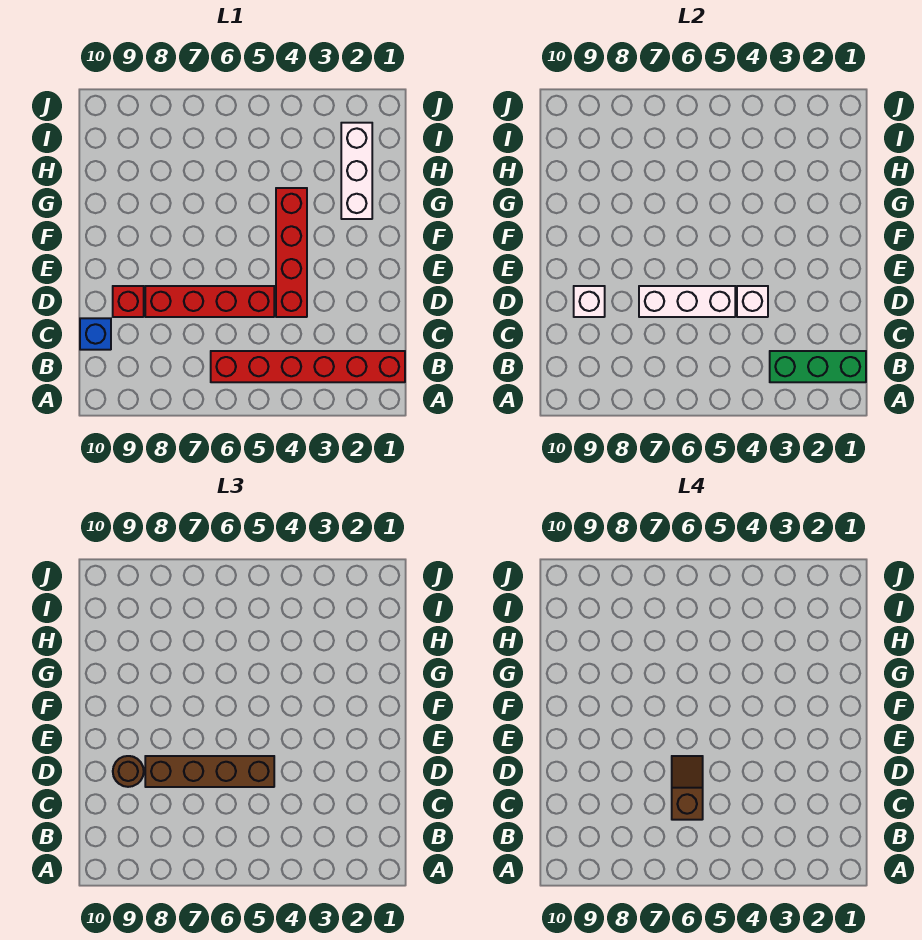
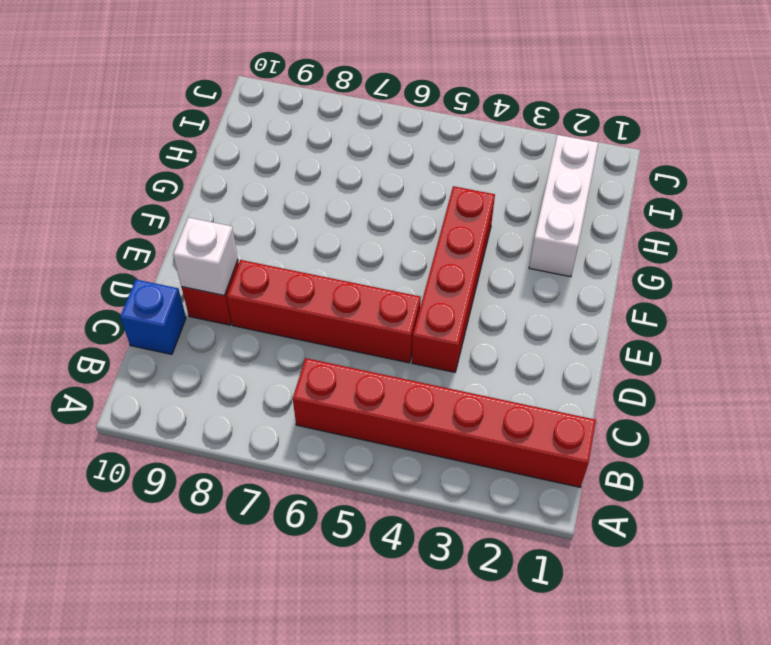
none -> green brick B1:B3 level 2
none -> white brick D4 level 2
none -> white brick D5:D7 level 2

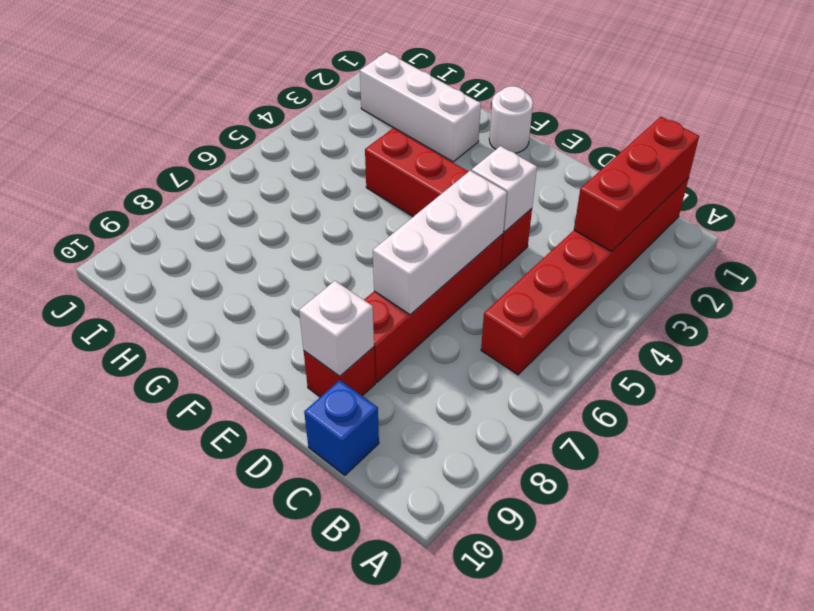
red brick B1:B3 level 2 -> green brick B1:B3 level 2
white round brick F1 level 1 -> none
none -> brown brick D5:D8 level 3
none -> brown round brick D9 level 3
none -> brown slope C6:D6 level 4 top C

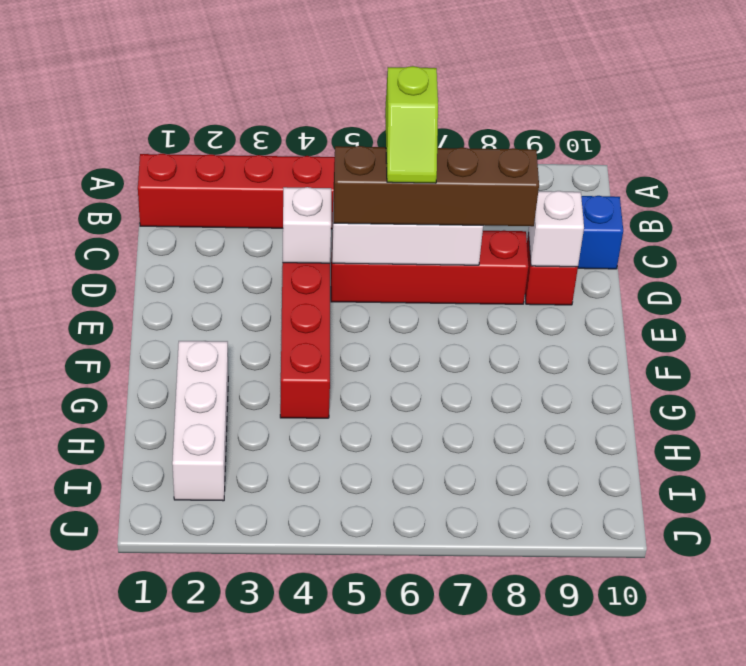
lime slope C6:D6 level 4 top C -> brown slope C6:D6 level 4 top C
none -> green brick B1:B3 level 2
none -> brown round brick D9 level 3

